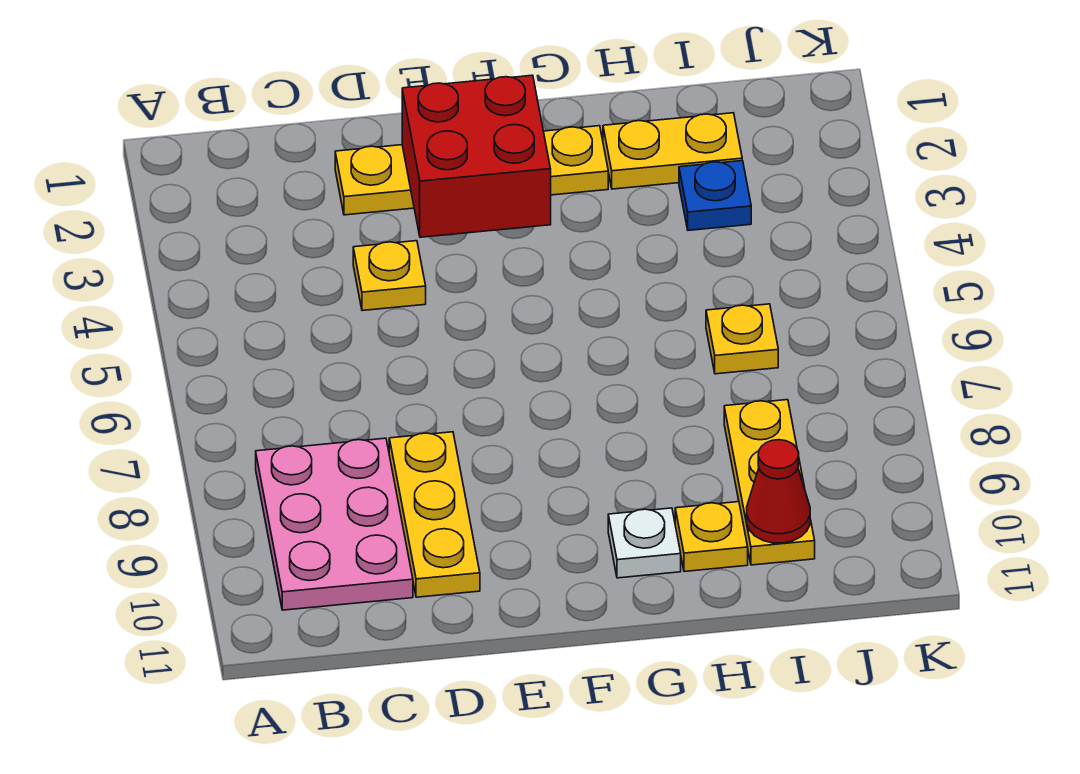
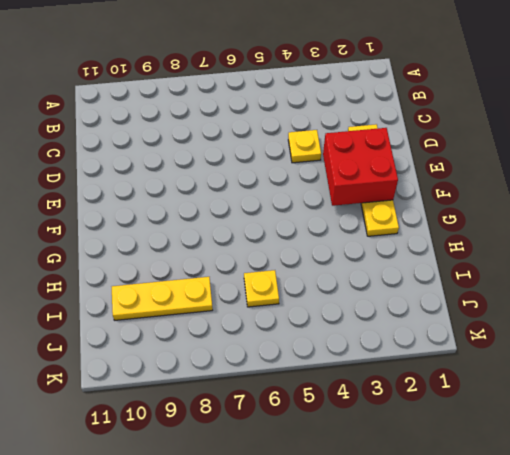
none -> pink plate B8:C10 level 1
none -> yellow plate D8:D10 level 1
none -> white plate G10 level 1

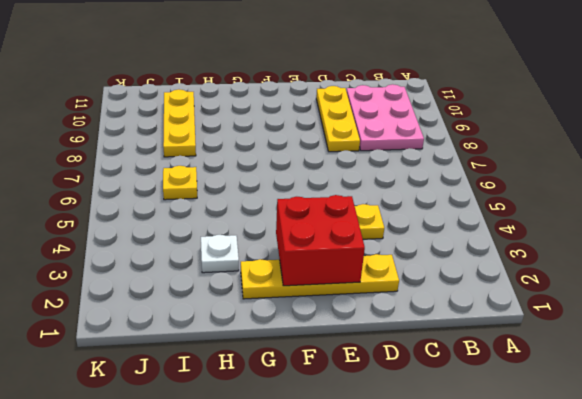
white plate H3 level 1 -> white plate G10 level 1
none -> yellow plate H2:I2 level 1
none -> yellow plate H10 level 1
none -> blue plate I3 level 1

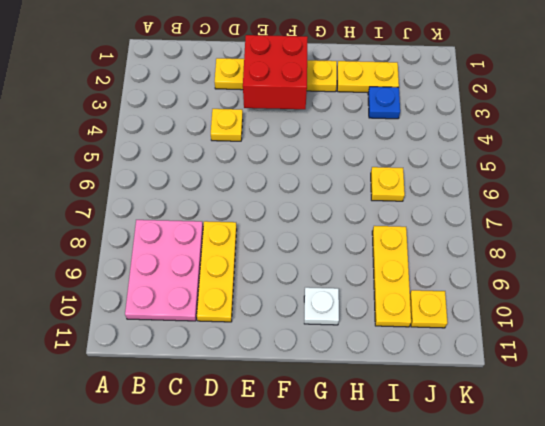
yellow plate J10 level 1 -> yellow plate H10 level 1
none -> red cone I10 level 2

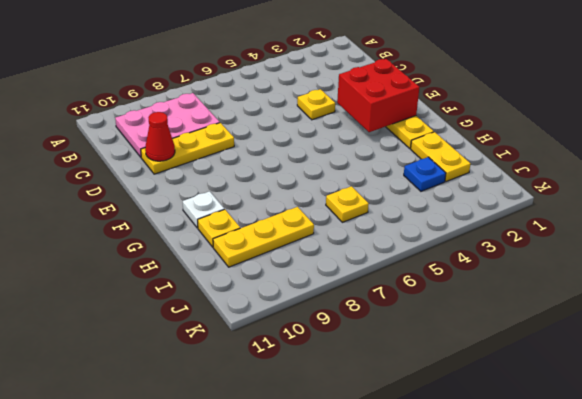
red cone D10 level 2 -> red cone I10 level 2

